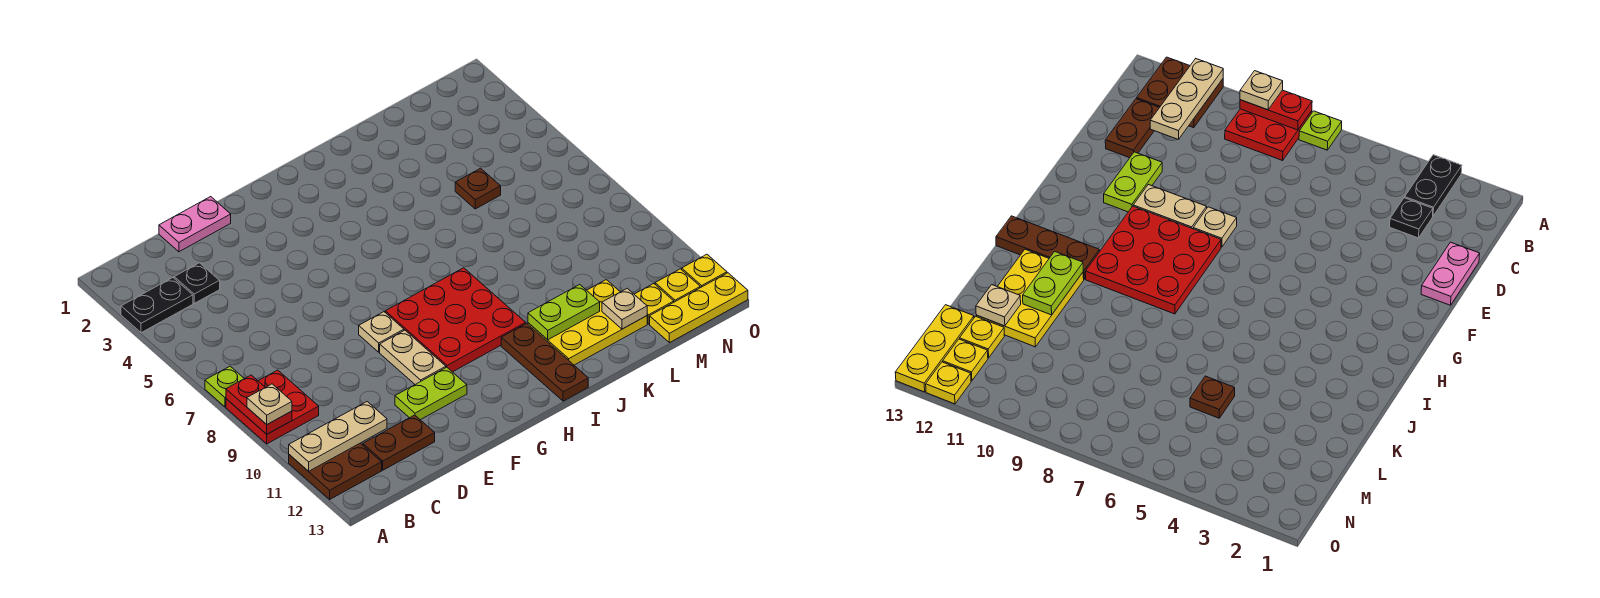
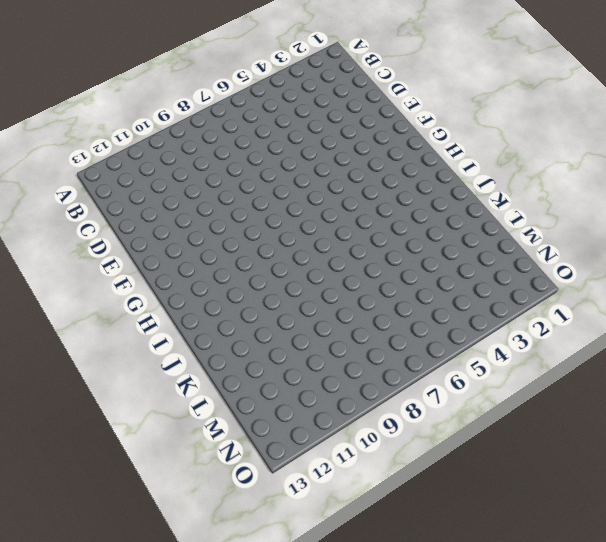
none -> black plate A3:B3 level 1
none -> lime plate A7 level 1
none -> red plate A8:B9 level 1

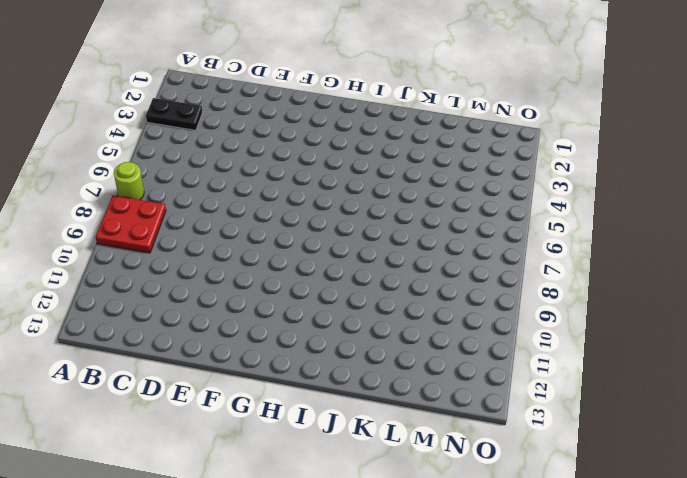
lime round brick A7 level 1 -> lime plate A7 level 1
none -> brown plate A11:B12 level 1
none -> black plate C3 level 1
none -> brown plate C12:D12 level 1

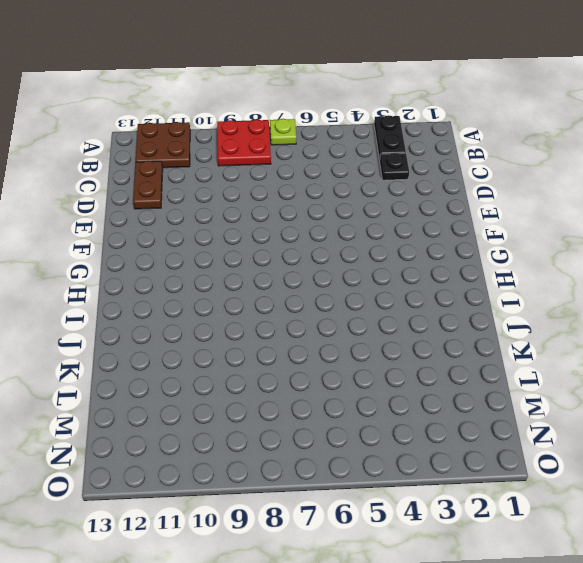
none -> pink plate D1:E1 level 1
none -> lime plate E11:F11 level 1
none -> tan plate F8 level 1

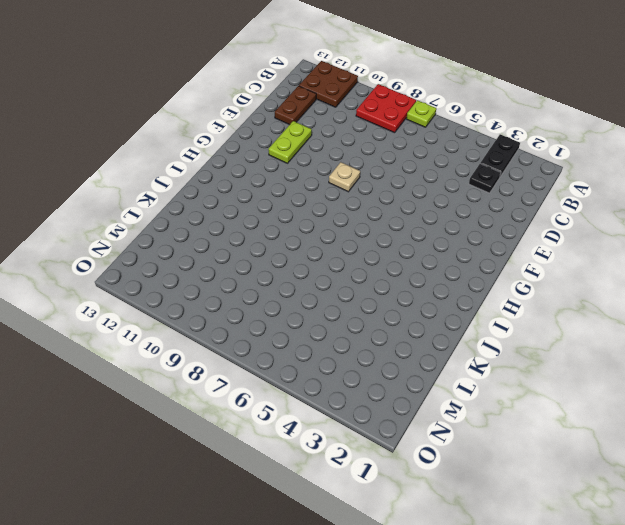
none -> pink plate D1:E1 level 1
none -> tan plate F9:F10 level 1
none -> red plate G8:I10 level 1

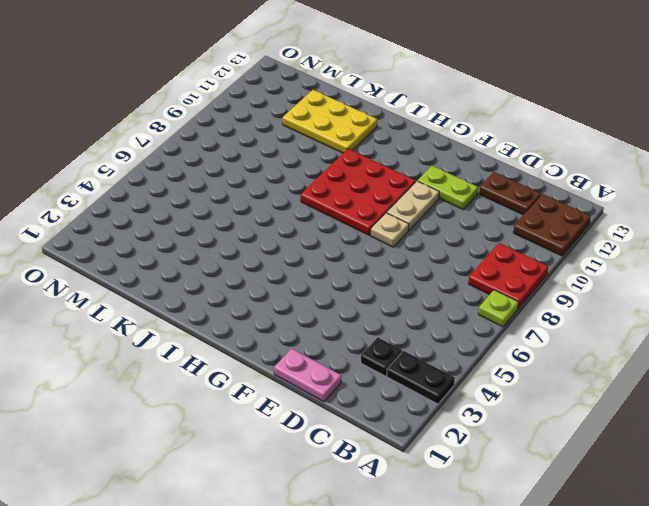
none -> brown plate I11:I13 level 1
none -> brown plate L5 level 1
none -> yellow plate M12 level 1

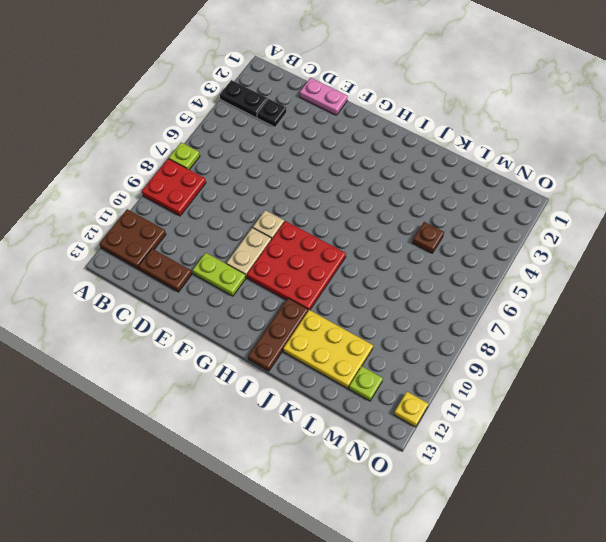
lime plate M12 level 1 -> yellow plate M12 level 1
none -> yellow plate M13:O13 level 1
none -> yellow plate N12 level 1
none -> red plate A8:A9 level 2

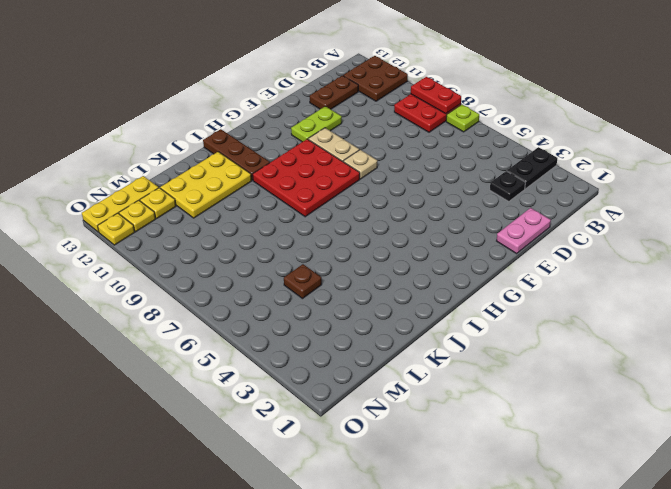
none -> tan plate A11:C11 level 2
none -> lime plate J11:K11 level 2
none -> tan plate L12 level 2

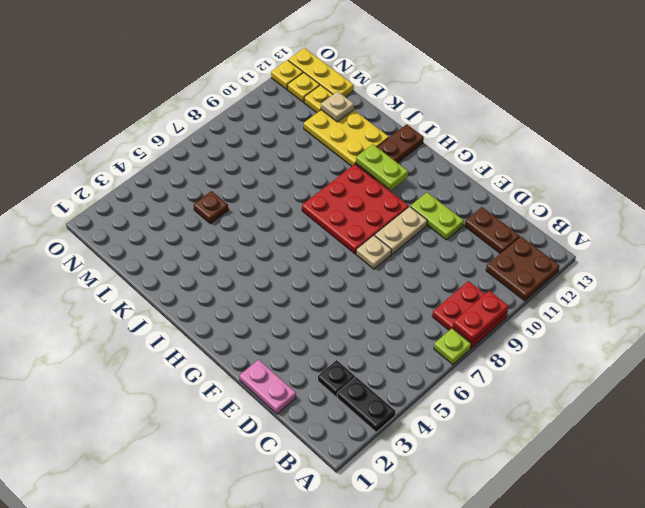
lime plate H11:I11 level 2 -> lime plate J11:K11 level 2
none -> tan plate A11:C11 level 2
none -> tan plate A9 level 3

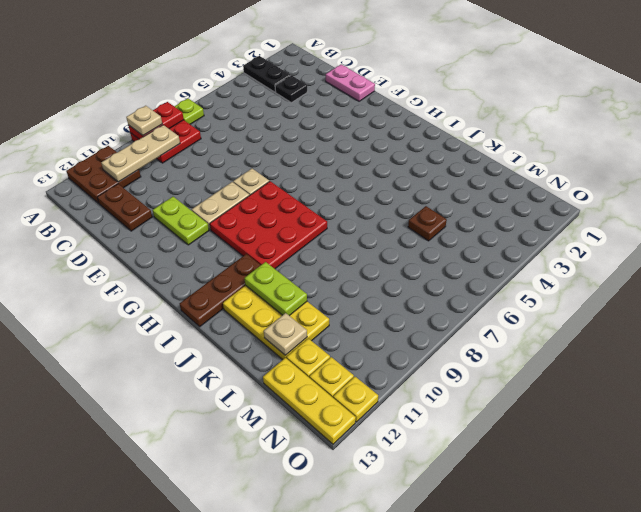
tan plate B9:B11 level 2 -> tan plate A11:C11 level 2

